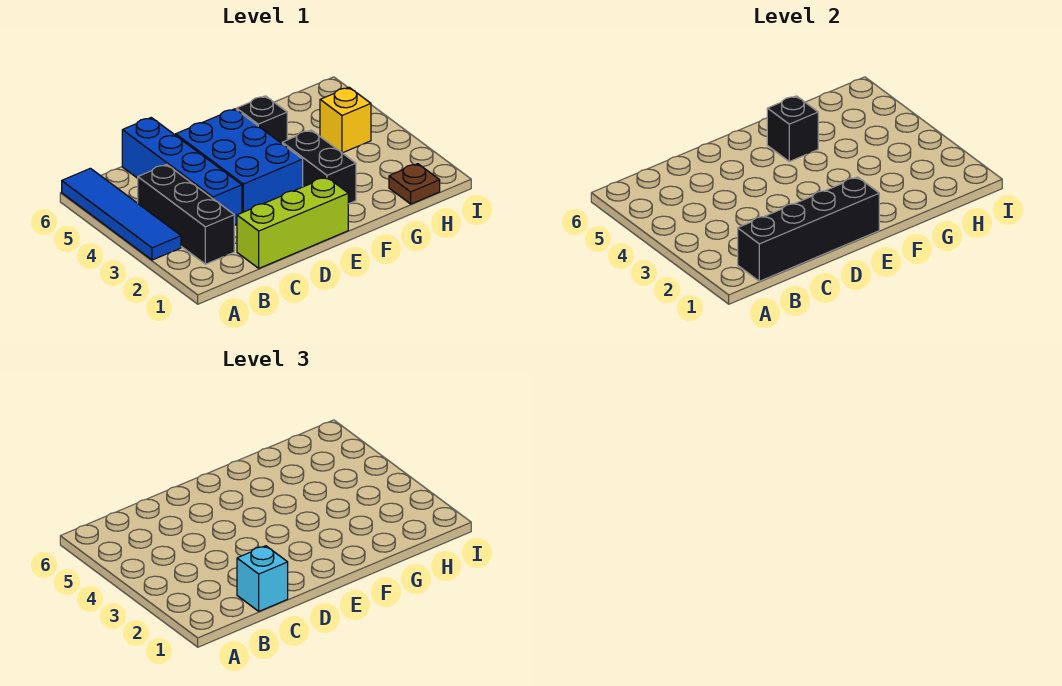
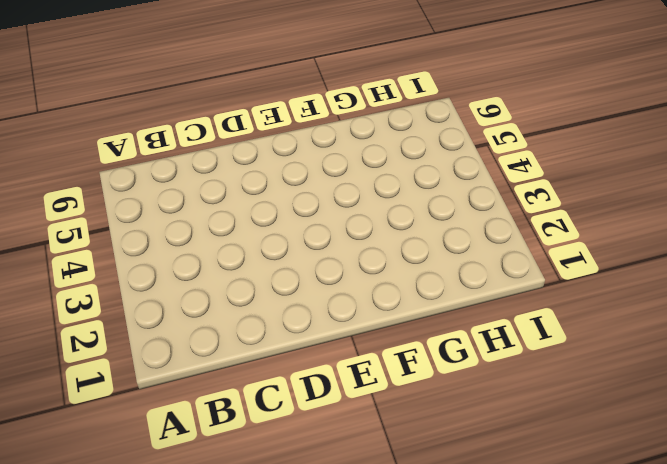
none -> blue tile A3:A6 level 1
none -> black brick B2:B4 level 1
none -> lime brick C1:E1 level 1

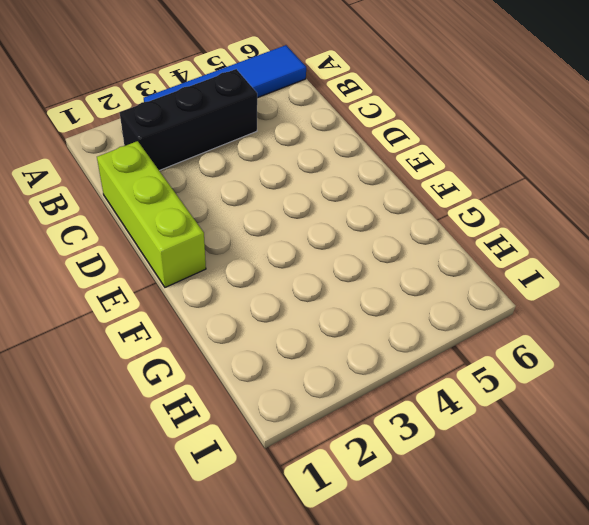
none -> blue brick C3:C6 level 1
none -> blue brick D3:E5 level 1
none -> black brick F2:F3 level 1

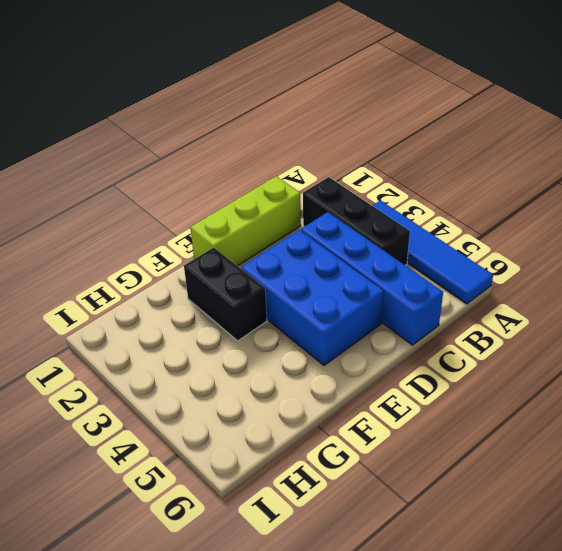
none -> black brick F5 level 1
none -> brown plate H1 level 1
none -> yellow brick H4 level 1

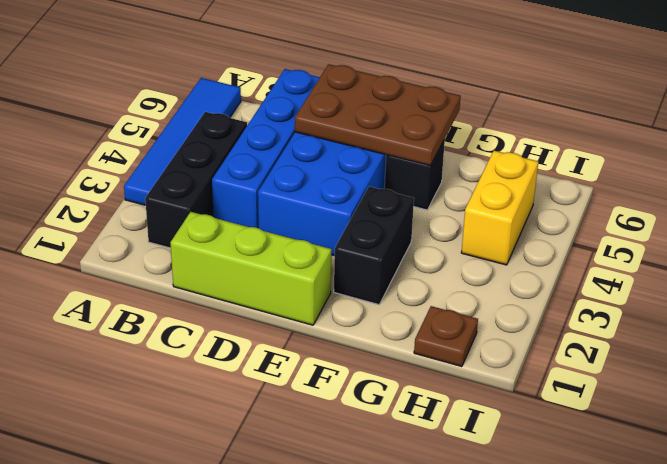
brown plate D5:F6 level 2 -> black brick F5 level 2
yellow brick H4:H5 level 1 -> yellow brick H4 level 1
none -> black brick B1:E1 level 2
none -> cyan brick C1 level 3

